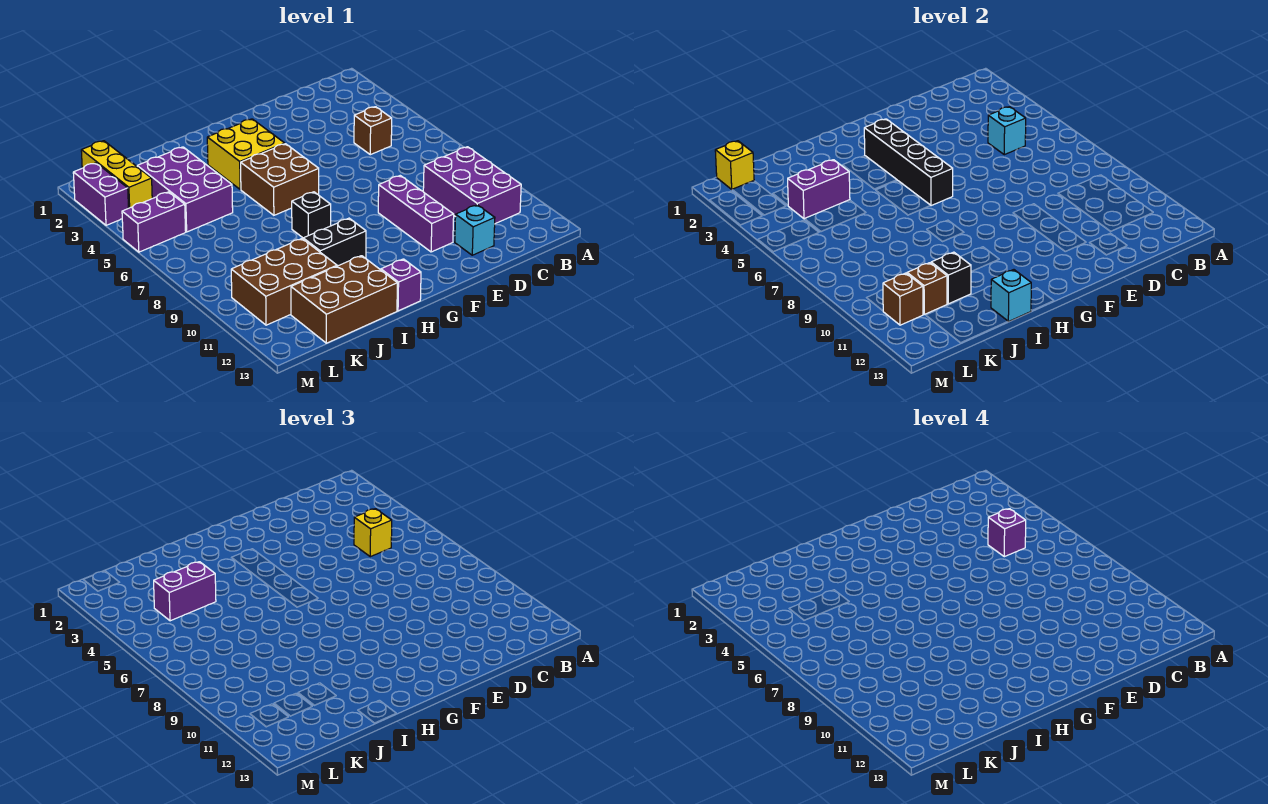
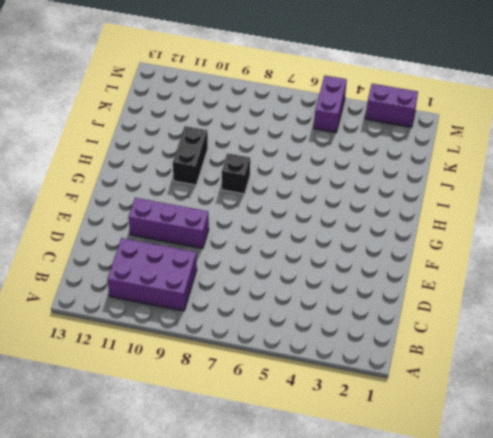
none -> brown brick C5 level 1
none -> cyan brick D12 level 1
none -> yellow brick G3:H4 level 1

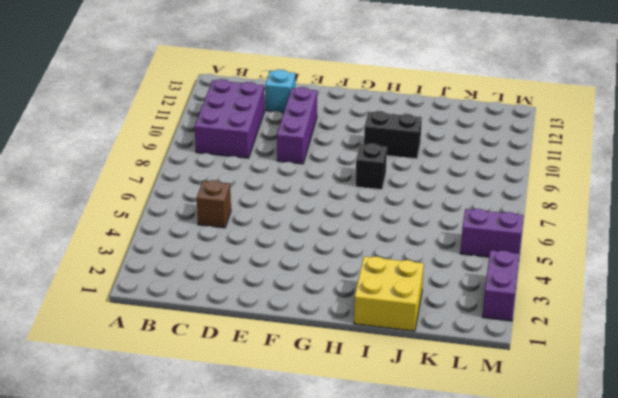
yellow brick I1:J2 level 1 -> yellow brick G3:H4 level 1
none -> brown brick G5:H6 level 1
none -> purple brick H13 level 1
none -> brown brick I12:K13 level 1

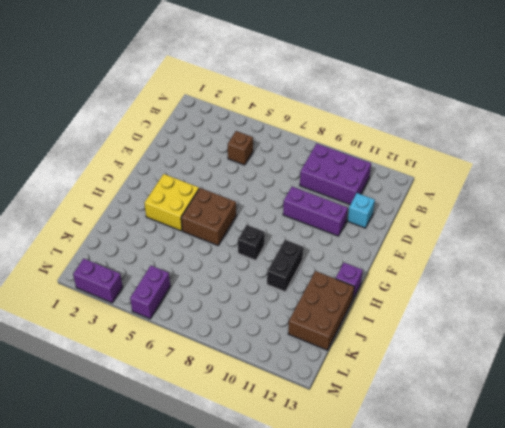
none -> purple brick J3:K5 level 1
none -> brown brick J10:L11 level 1
none -> yellow brick L1:L3 level 1

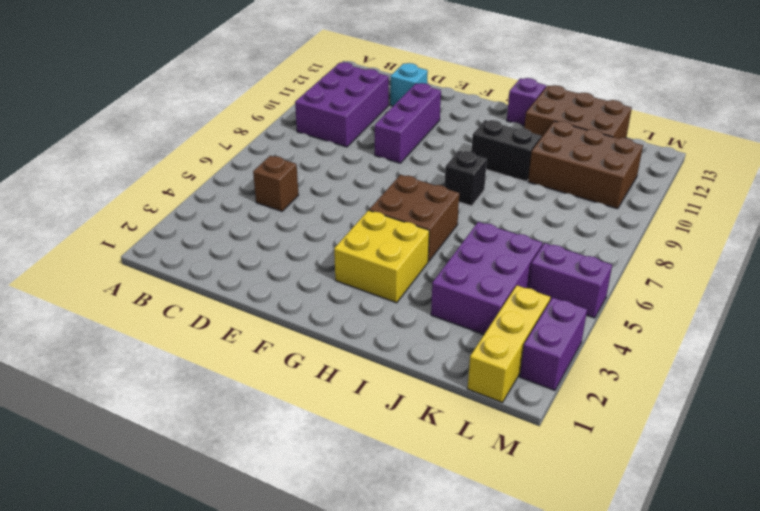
none -> cyan brick C5 level 2
none -> black brick G3:G6 level 2
none -> cyan brick I13 level 2

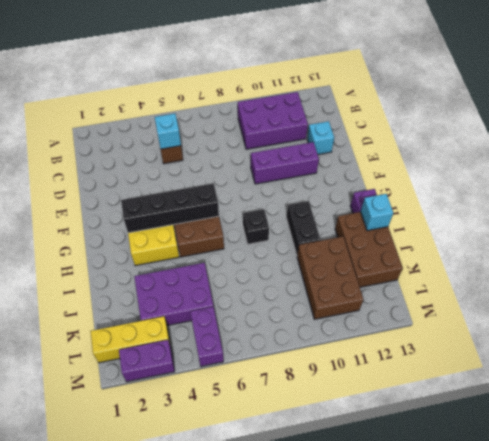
none -> purple brick J4:K4 level 2
none -> black brick J11 level 2
none -> brown brick K11 level 2

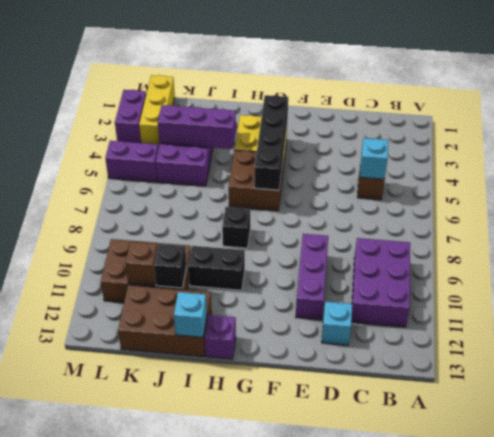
purple brick I4:K4 level 2 -> purple brick J4:K4 level 2
none -> yellow brick L1 level 2
none -> brown brick L11 level 2
none -> yellow brick C5 level 3

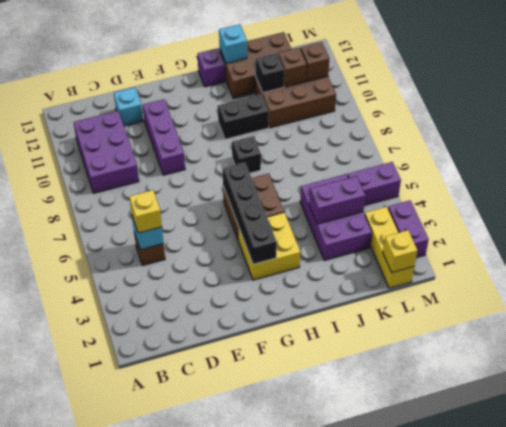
none -> purple brick J4:K4 level 3
none -> purple brick C5 level 4

